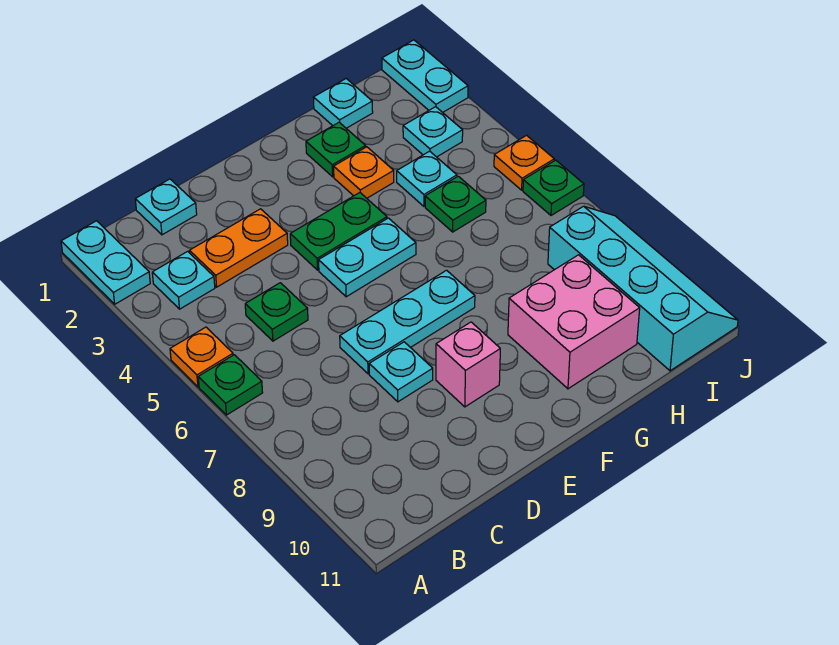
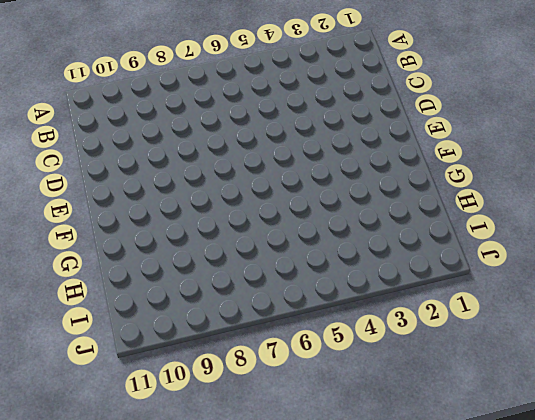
none -> cyan plate A1:A2 level 1
none -> orange plate A5 level 1
none -> green plate A6 level 1

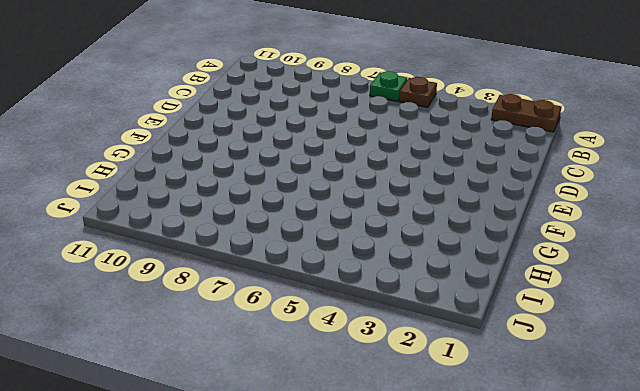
brown plate A1:A2 level 1 -> cyan plate A1:A2 level 1
brown plate A5 level 1 -> orange plate A5 level 1
none -> cyan plate B3 level 1
none -> cyan plate C1 level 1
none -> orange plate C3:D3 level 1

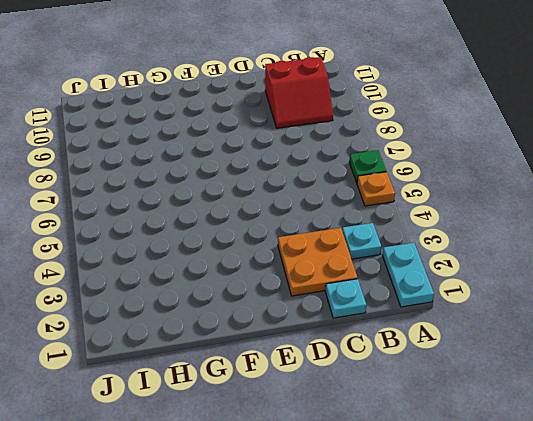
red slope B9:C10 level 1 top 10 -> none
orange plate C2:D3 level 1 -> orange plate C3:D3 level 1
none -> green plate C5 level 1
none -> cyan plate D7:F7 level 1
none -> cyan plate D8 level 1

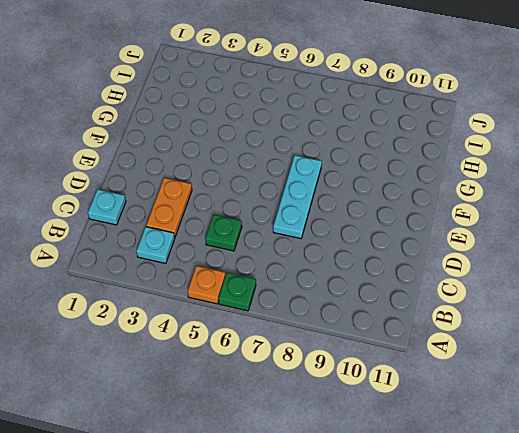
none -> cyan plate A1:A2 level 1
none -> cyan plate D8 level 1
none -> green plate E4:F4 level 1

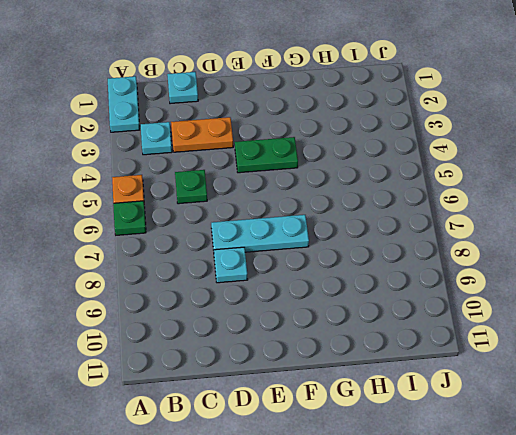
none -> cyan plate E5:F5 level 1
none -> pink brick E9 level 1
none -> green plate G2 level 1

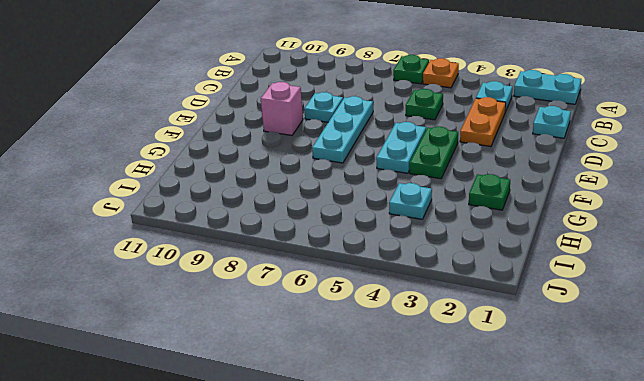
none -> orange plate G3 level 1
none -> pink brick G9:H10 level 1
none -> cyan plate H1 level 1

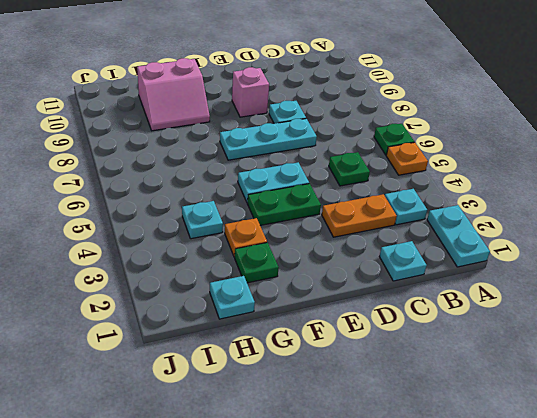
pink slope G9:H10 level 1 top 10 -> pink brick G9:H10 level 1
none -> green plate H5 level 1
none -> cyan plate I3 level 1
none -> cyan slope I8:J11 level 1 top I

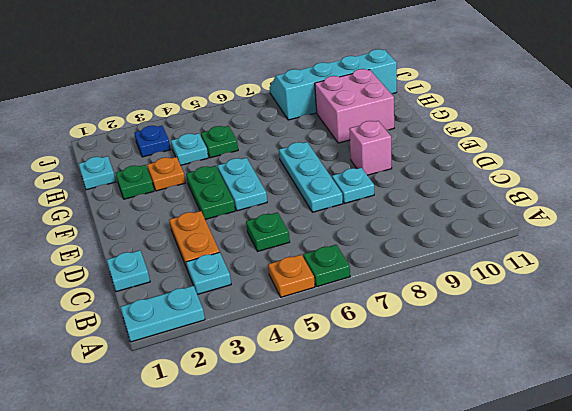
blue plate I3 level 1 -> cyan plate I3 level 1
none -> cyan plate J1:J2 level 1
none -> orange plate J5 level 1
none -> green plate J6 level 1

